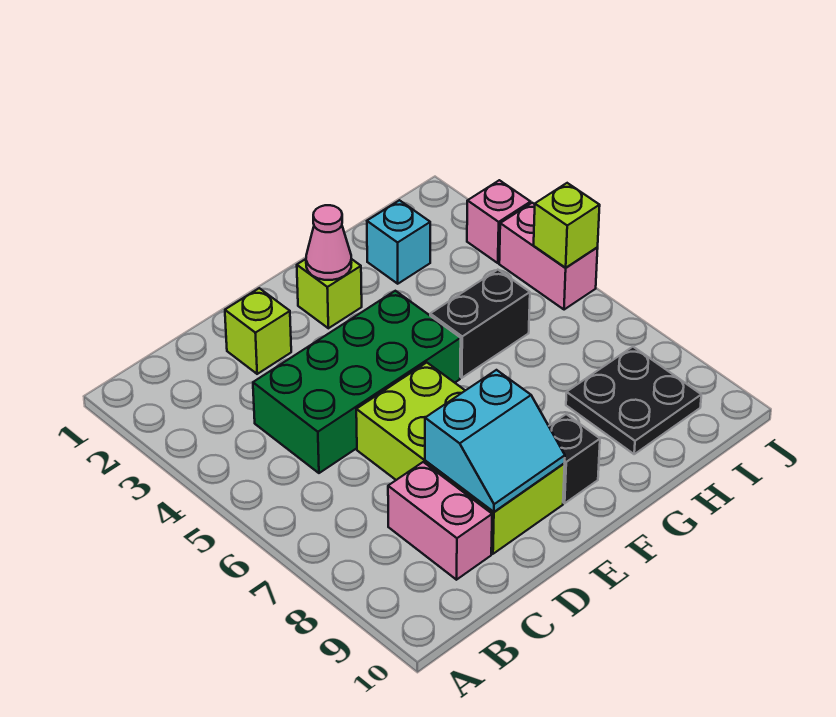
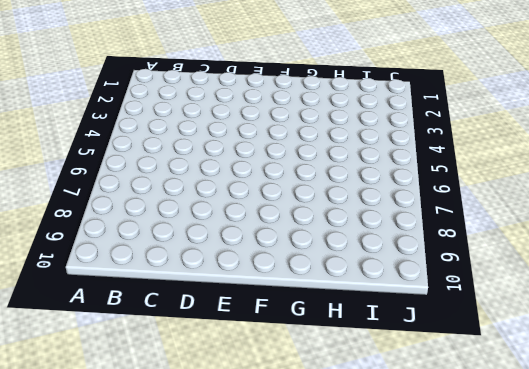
none -> green brick C4:F5 level 1
none -> pink brick C8:C9 level 1
none -> lime brick D2 level 1

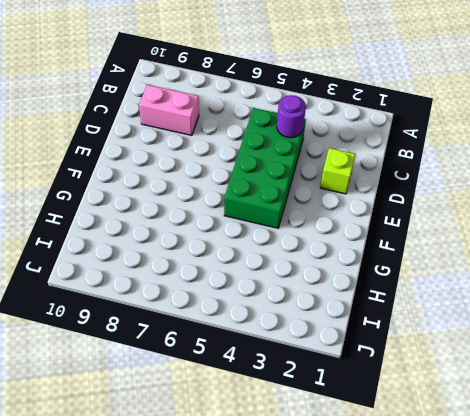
purple round brick C4 level 2 -> none
none -> lime brick D6:E9 level 1
none -> lime brick F2 level 1
none -> black brick F9 level 1

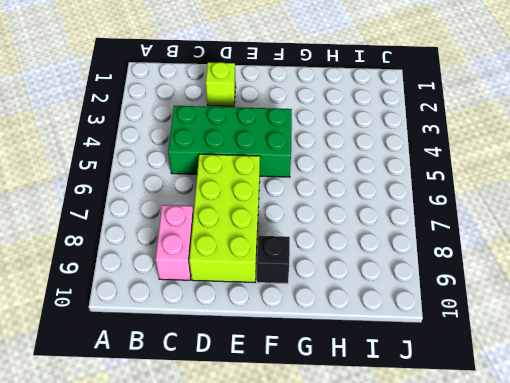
none -> lime brick F2 level 1
none -> black brick G5:H5 level 1
none -> cyan brick H2 level 1

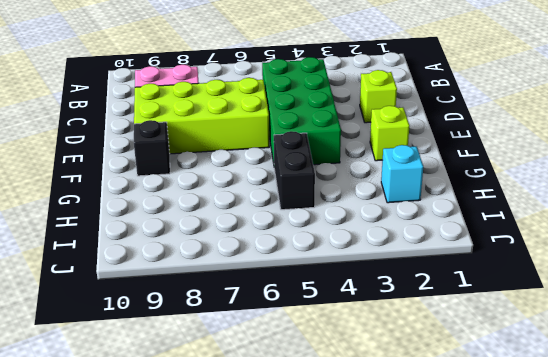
none -> black plate H8:I9 level 1
none -> pink brick J3 level 1
none -> pink brick J4:J5 level 1

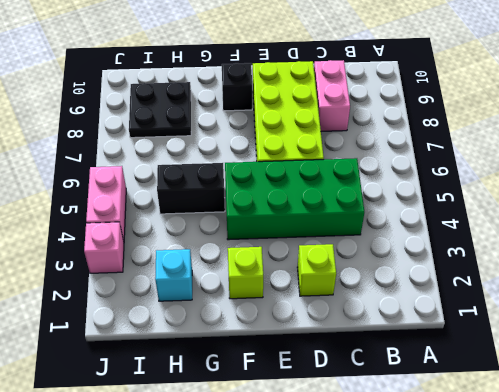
none -> cyan slope D8:E9 level 2 top 8
none -> pink cone F2 level 2
none -> lime brick J5 level 2

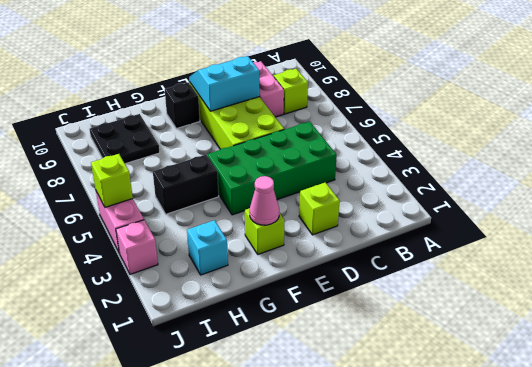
lime brick B8 level 1 -> none

